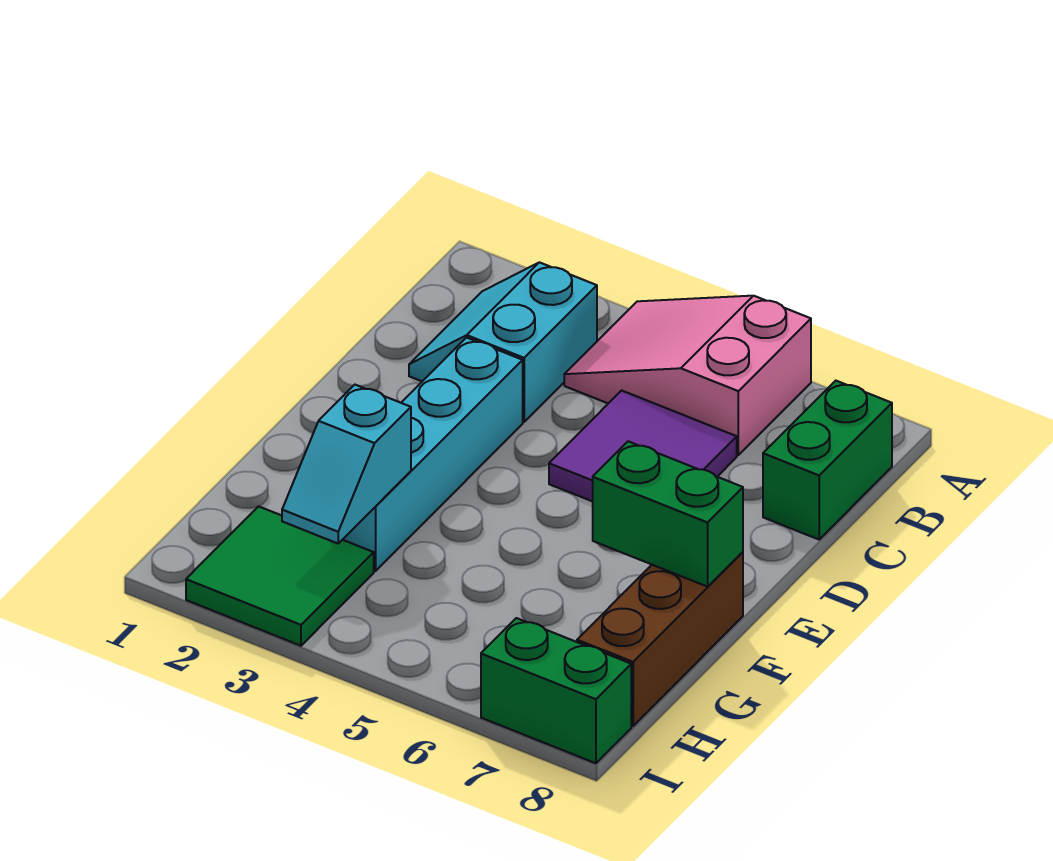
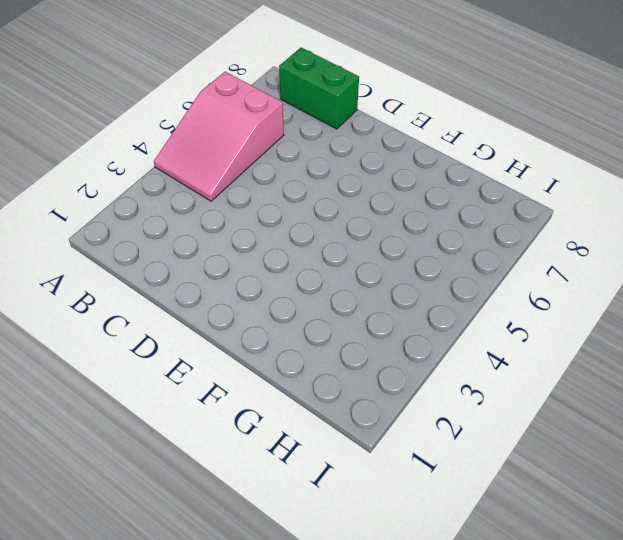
none -> cyan slope B2:C3 level 1 top 3
none -> purple tile C5:D6 level 1

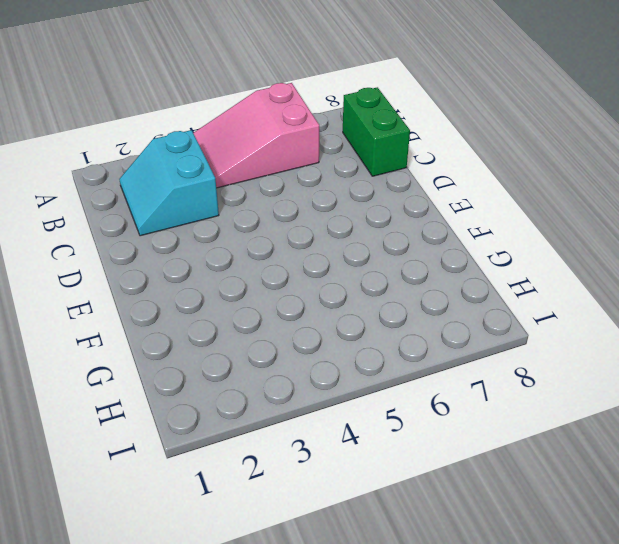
none -> purple tile C5:D6 level 1
none -> cyan brick D3:G3 level 1

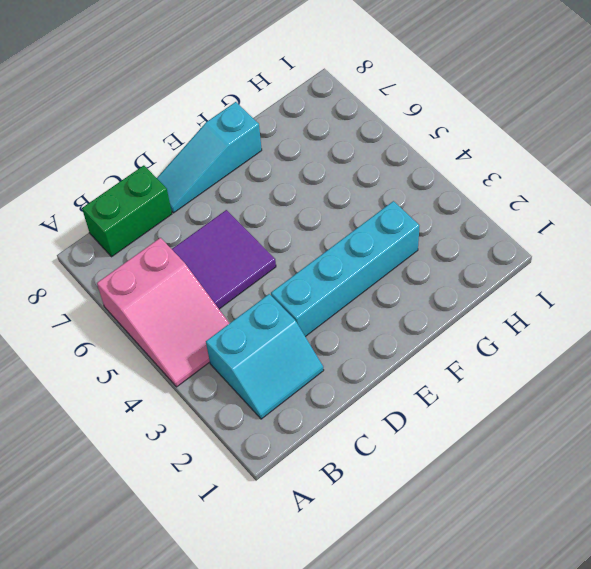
cyan slope D8:F8 level 1 top F -> brown brick F8:H8 level 1
none -> green tile H2:I3 level 1
none -> green brick I7:I8 level 1

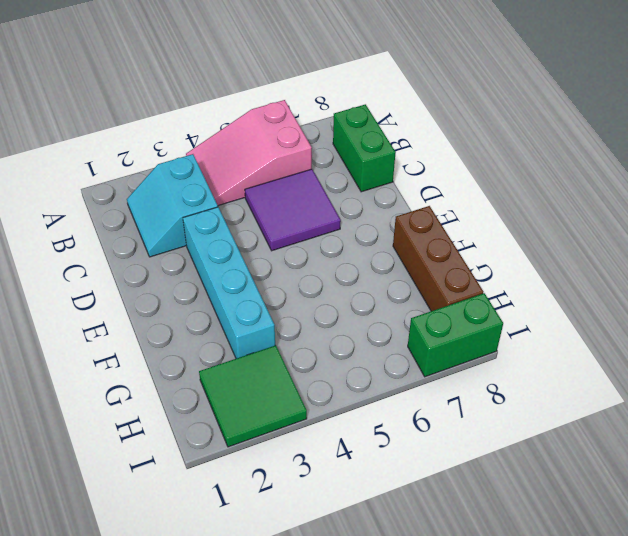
none -> green brick F7:F8 level 2
none -> cyan slope G3:H3 level 2 top G

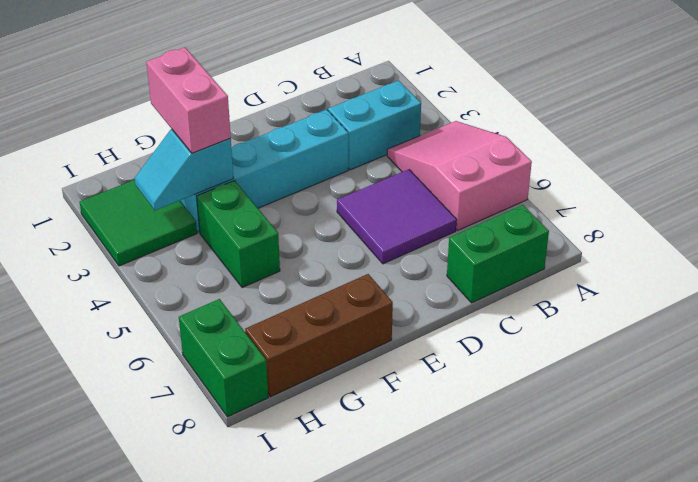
pink brick G2:G3 level 3 -> none
green brick G4:G5 level 1 -> green brick F7:F8 level 2

